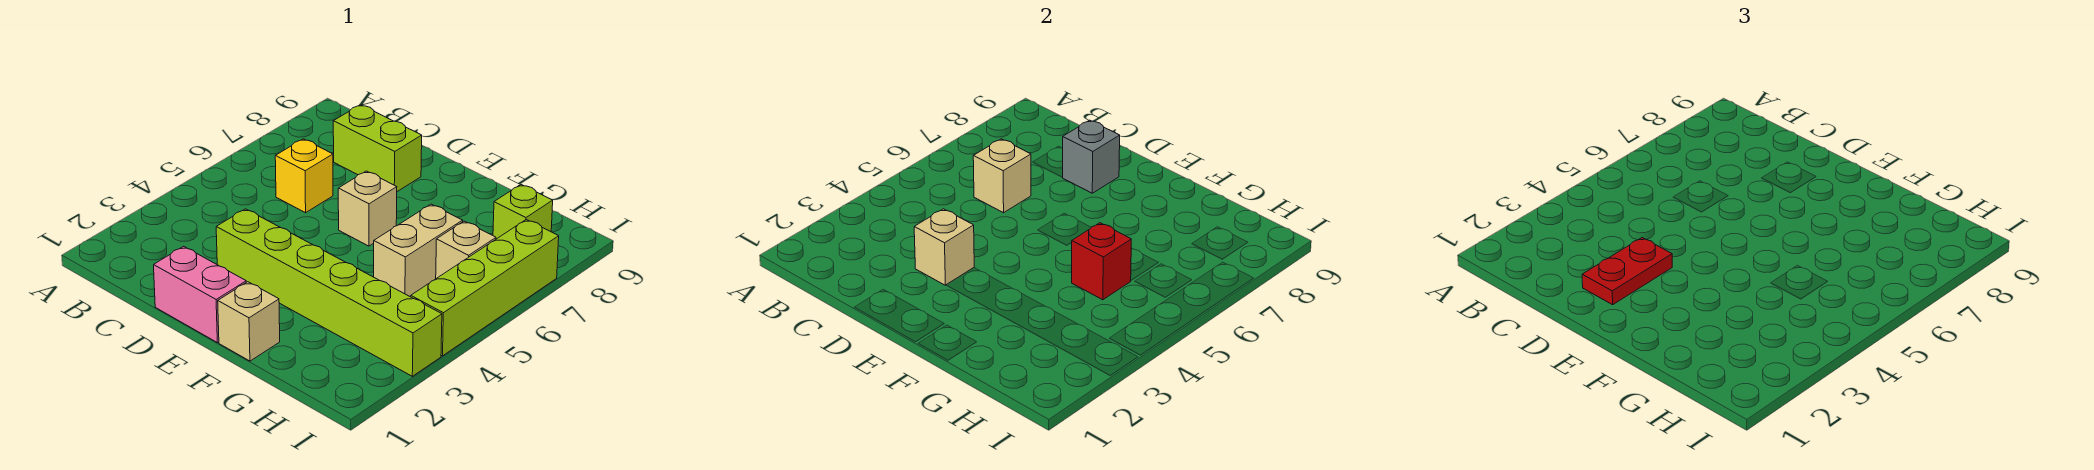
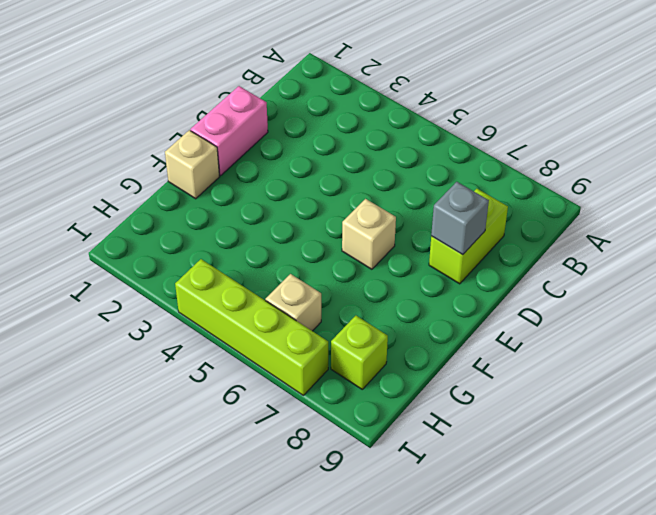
none -> yellow brick C6 level 1
none -> lime brick D3:I3 level 1
none -> tan brick G5:G6 level 1

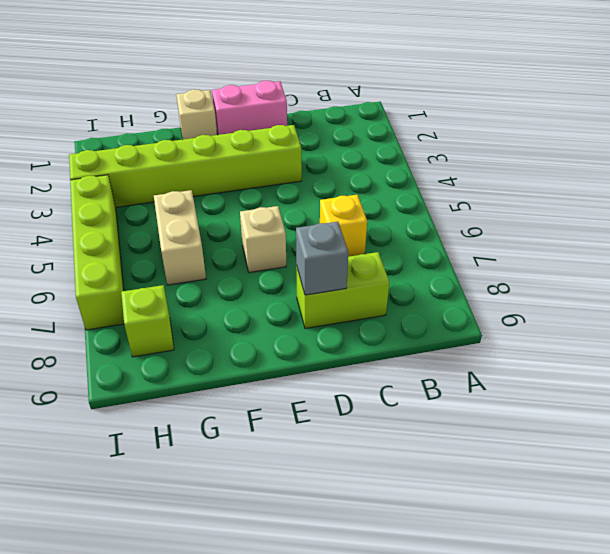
none -> tan brick H6 level 1
none -> tan brick C6 level 2
none -> tan brick D3 level 2

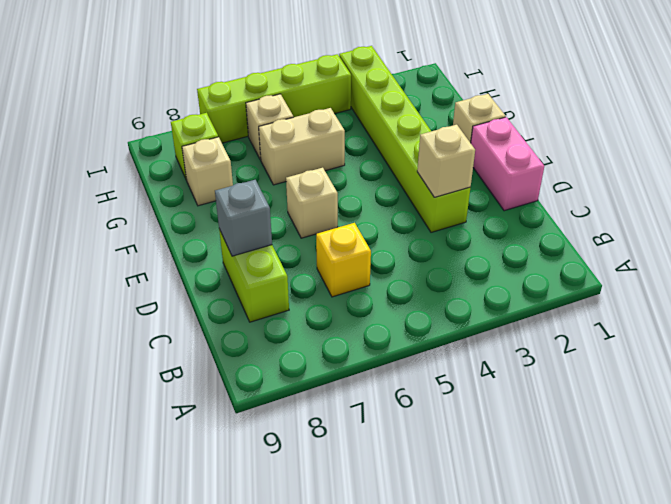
tan brick G8 level 1 -> tan brick C6 level 2
none -> red brick G5 level 2
none -> red plate D2:D3 level 3

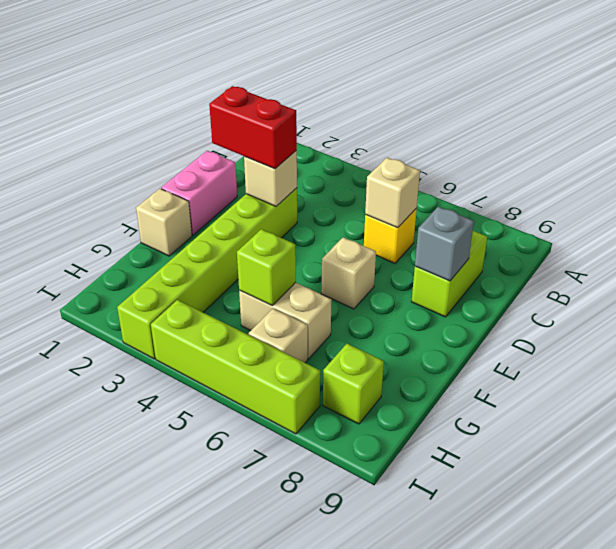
red brick D2:D3 level 3 -> red plate D2:D3 level 3
lime brick G5 level 2 -> red brick G5 level 2

